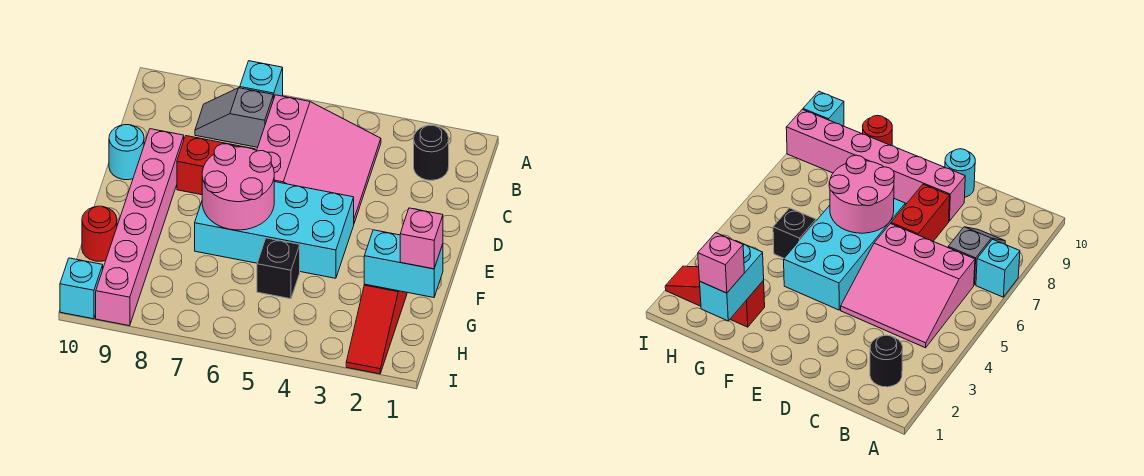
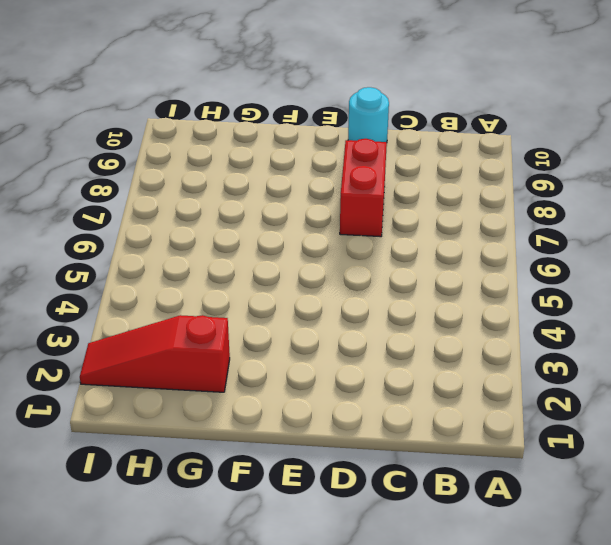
none -> cyan brick A7 level 1
none -> black round brick B2 level 1
none -> pink slope B4:D6 level 1 top 6

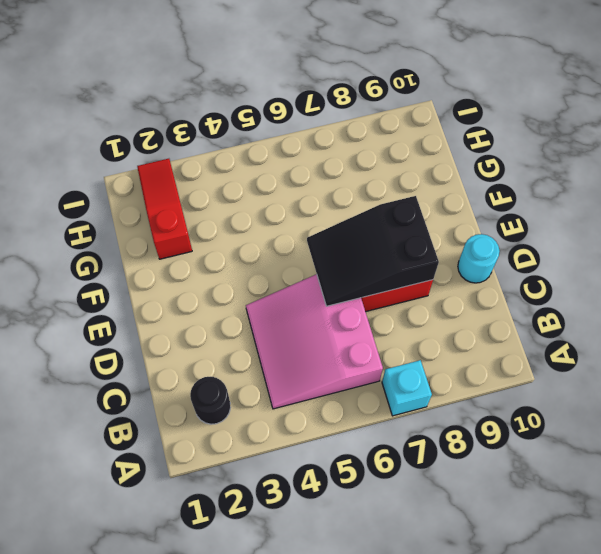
black slope D6:E8 level 2 top 8 -> pink round brick E6:F7 level 2
none -> grey slope B7:B8 level 1 top 7
none -> pink brick D9:I9 level 1
none -> cyan brick E4:F7 level 1

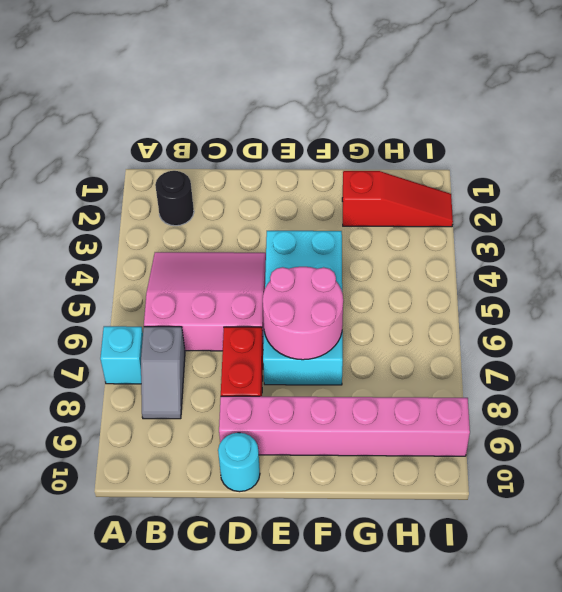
none -> black brick G5 level 1
none -> red round brick G10 level 1
none -> cyan brick I10 level 1

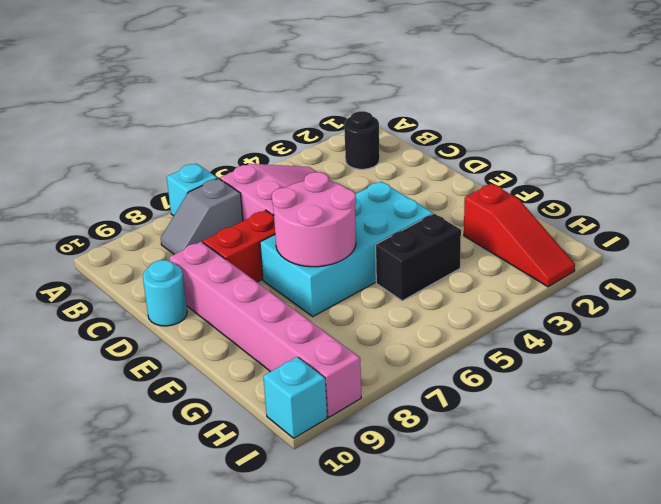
black brick G4:G5 level 1 -> black brick G5 level 1
none -> red round brick G10 level 1
none -> cyan brick G1:G2 level 2
none -> pink brick G1 level 3

